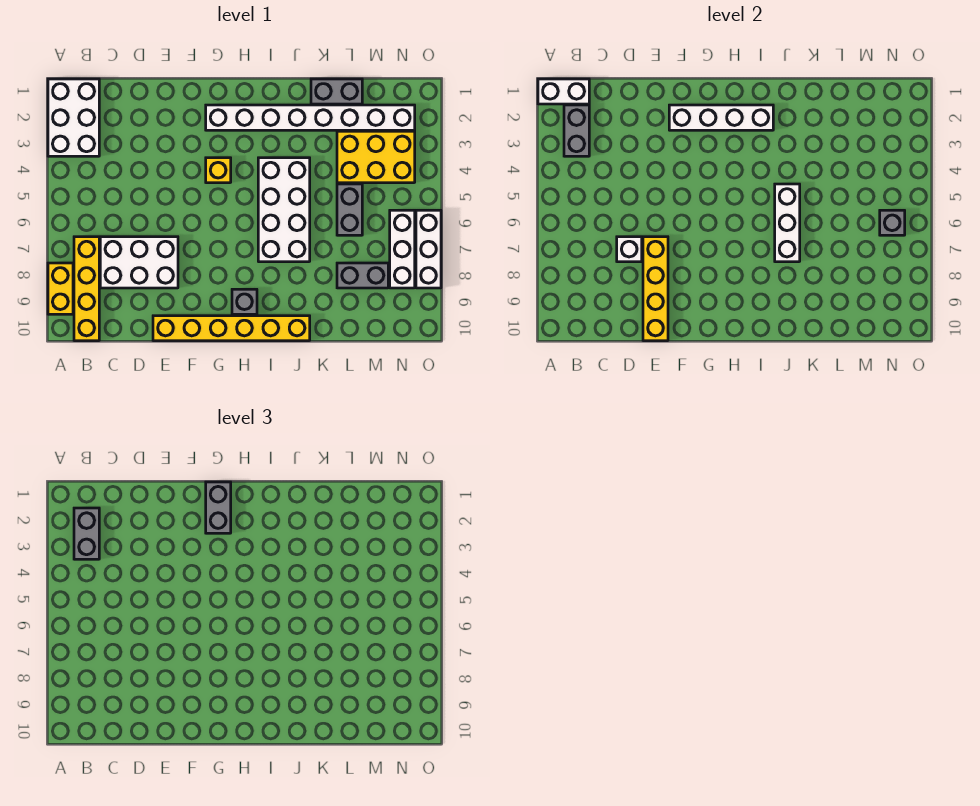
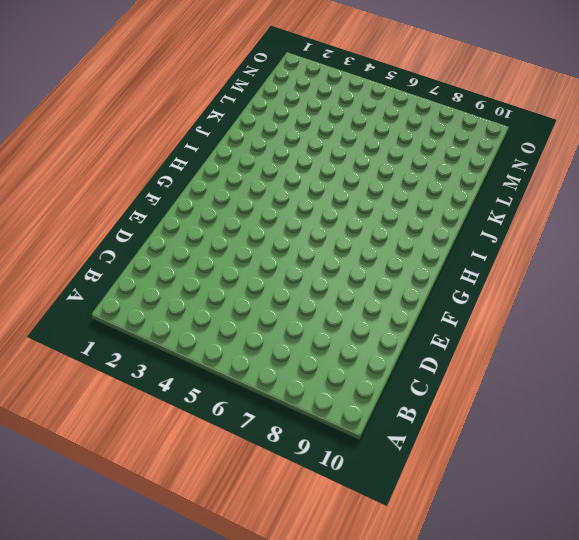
none -> white brick A1:B3 level 1
none -> yellow brick A8:A9 level 1
none -> yellow brick B7:B10 level 1

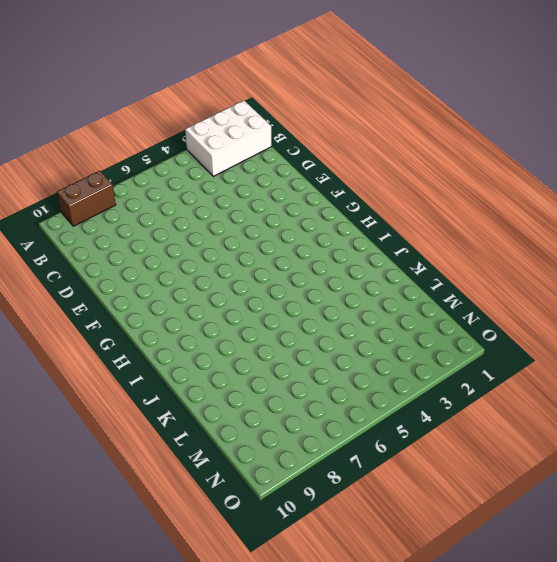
brown brick A8:A9 level 1 -> yellow brick A8:A9 level 1
none -> yellow brick B7:B10 level 1
none -> white brick C7:E8 level 1
none -> yellow brick E10:J10 level 1

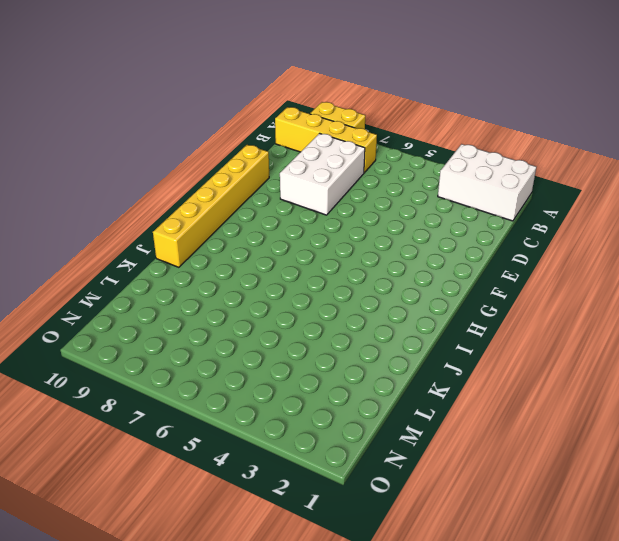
none -> white brick G2:N2 level 1
none -> yellow brick G4 level 1
none -> grey brick H9 level 1

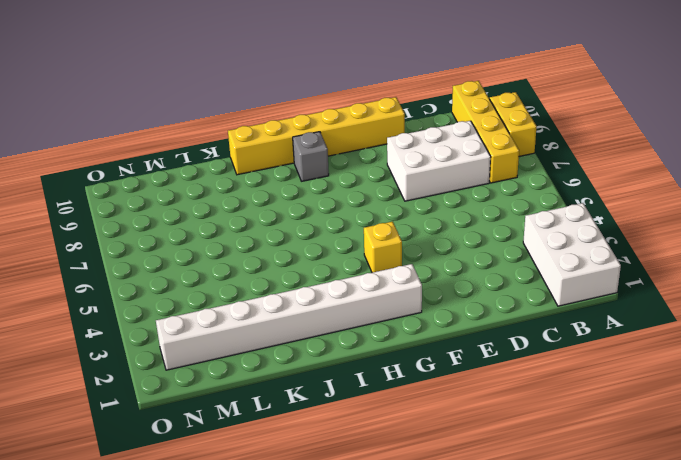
none -> white brick I4:J7 level 1
none -> grey brick K1:L1 level 1
none -> yellow brick L3:N4 level 1

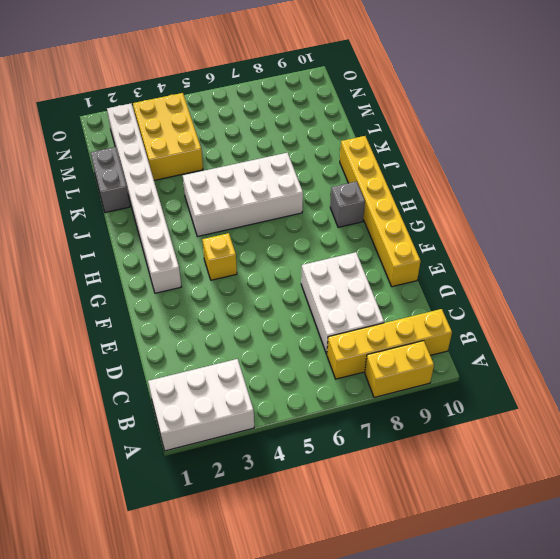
none -> grey brick L5:L6 level 1
none -> grey brick L8:M8 level 1
none -> white brick N6:N8 level 1

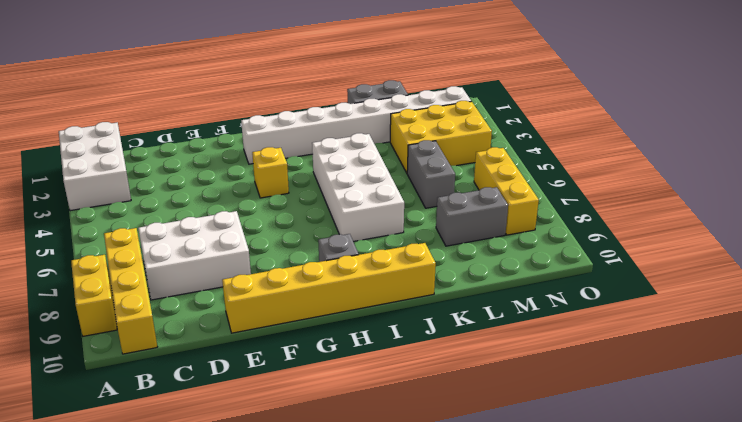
yellow brick N6:N8 level 1 -> white brick N6:N8 level 1
none -> white brick O6:O8 level 1
none -> white brick A1:B1 level 2
none -> grey brick B2:B3 level 2

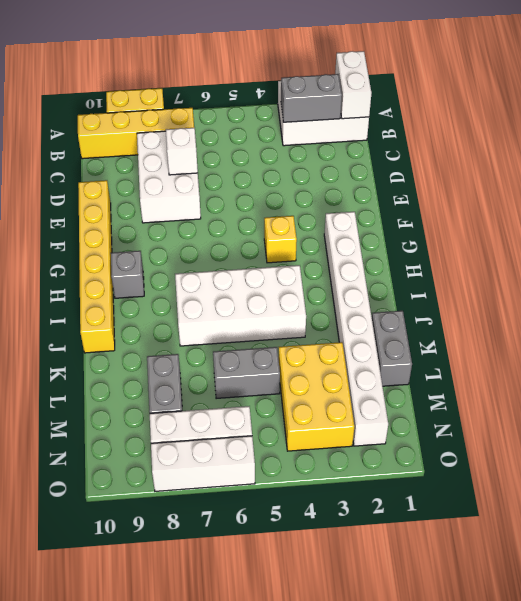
none -> yellow brick E7:E10 level 2
none -> white brick F2:I2 level 2
none -> white brick J5:J7 level 2

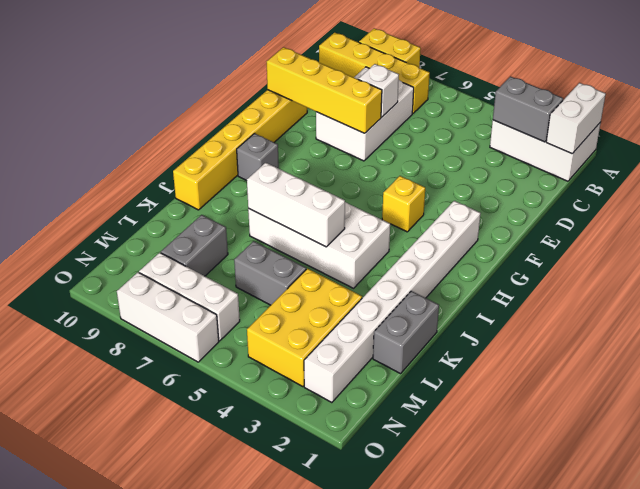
none -> white brick F2:I2 level 2
none -> grey brick N6 level 2
none -> grey brick B2:B3 level 3

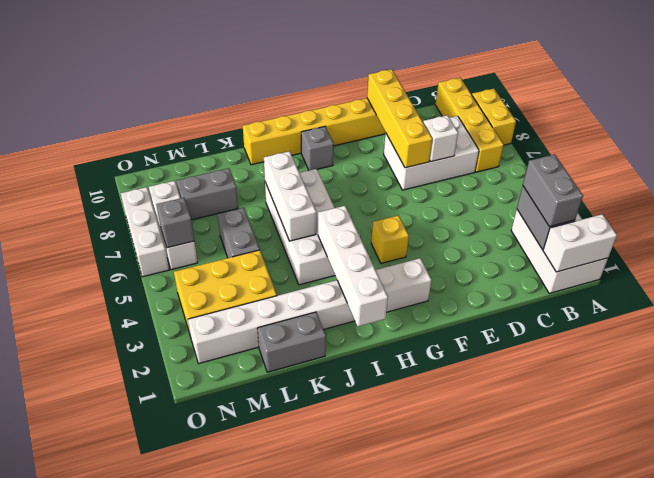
white brick I1:I4 level 2 -> white brick F2:I2 level 2
none -> grey brick G1:G2 level 3

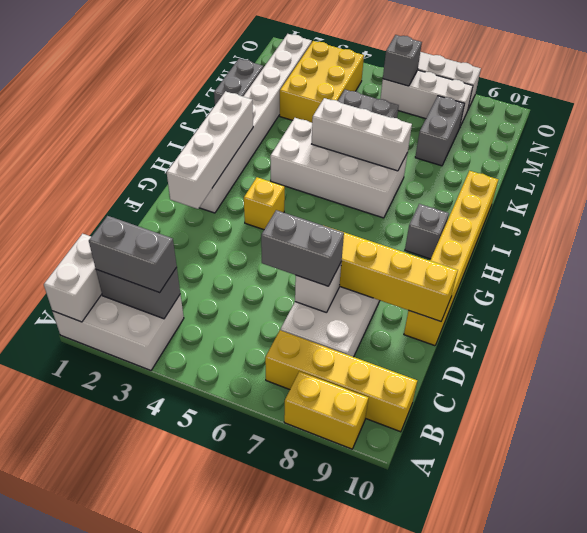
grey brick D6:D7 level 3 -> grey brick G1:G2 level 3

